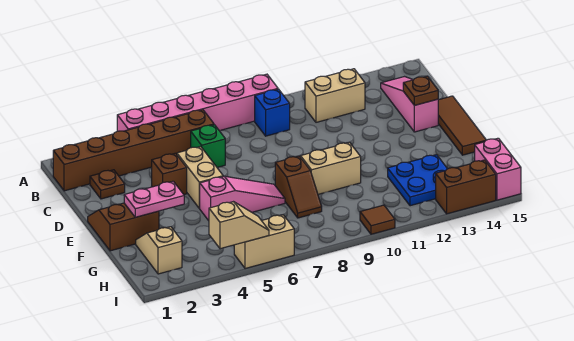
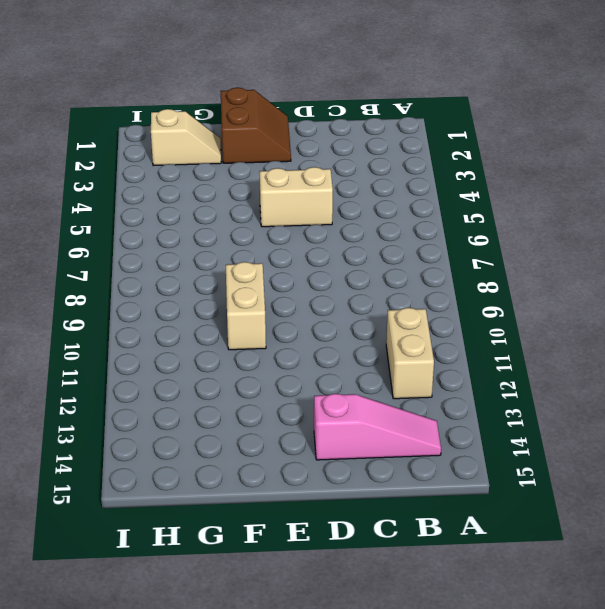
none -> pink brick A4:A9 level 1
none -> brown brick B1:B6 level 1
none -> blue brick B9 level 1

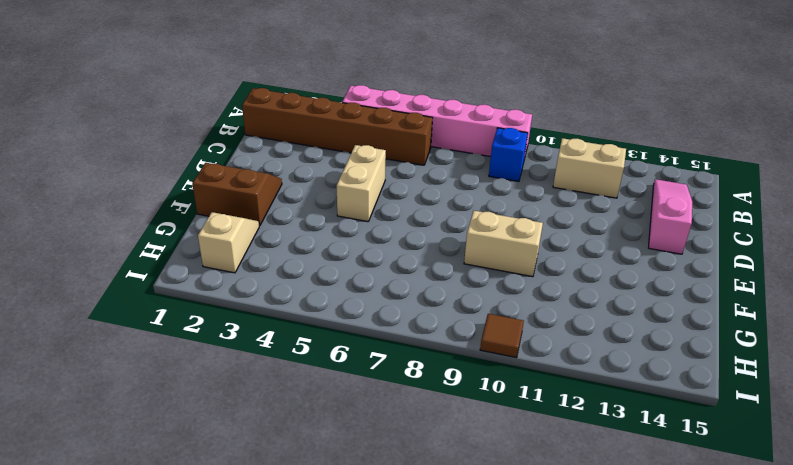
none -> brown plate C2 level 1
none -> green brick C6 level 1
none -> brown brick D4 level 1

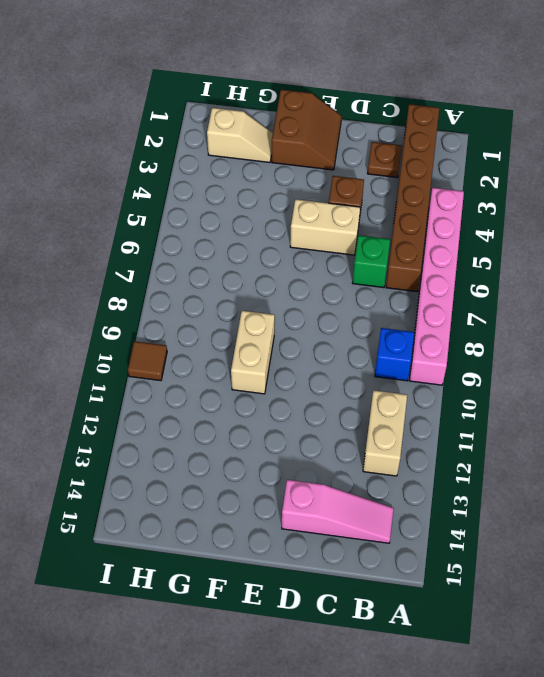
none -> brown tile D15:F15 level 1
none -> pink slope F5:F7 level 1 top 5
none -> brown slope F8:G8 level 1 top F

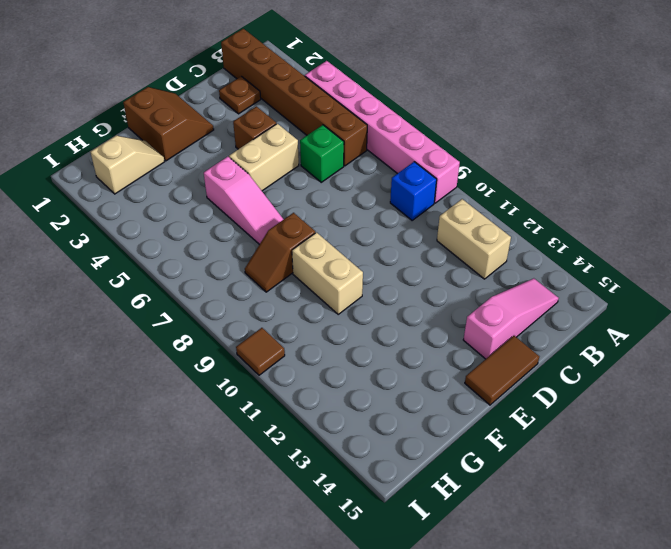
brown tile D15:E15 level 1 -> brown tile D15:F15 level 1
none -> blue plate G12:H13 level 1
none -> pink brick H15:I15 level 1
none -> tan brick I5:I6 level 1

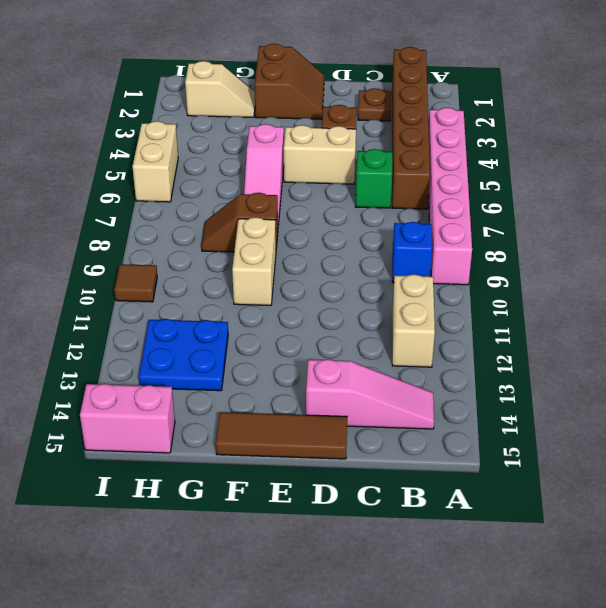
none -> brown brick I13:I14 level 1
none -> brown plate D14 level 2
none -> pink plate F2:F3 level 2

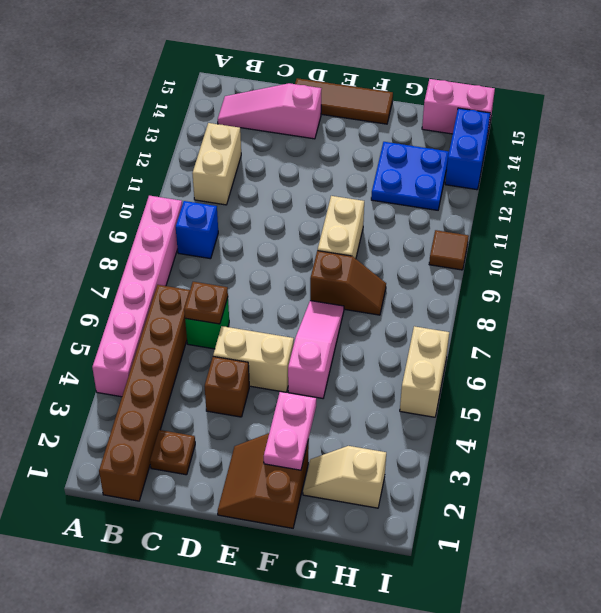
brown plate C6 level 2 -> brown plate D14 level 2
blue brick I13:I14 level 1 -> brown brick I13:I14 level 1
none -> tan slope I4:I5 level 2 top 4

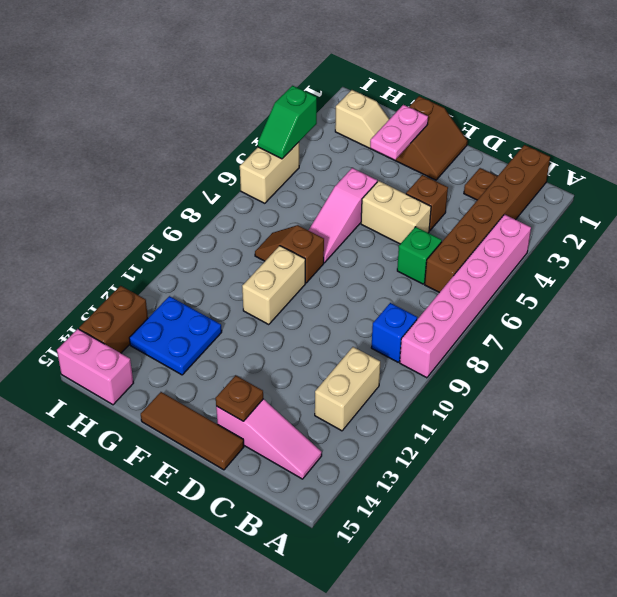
green slope I4:I5 level 2 top 4 -> tan slope I4:I5 level 2 top 4
none -> brown tile I10 level 1

